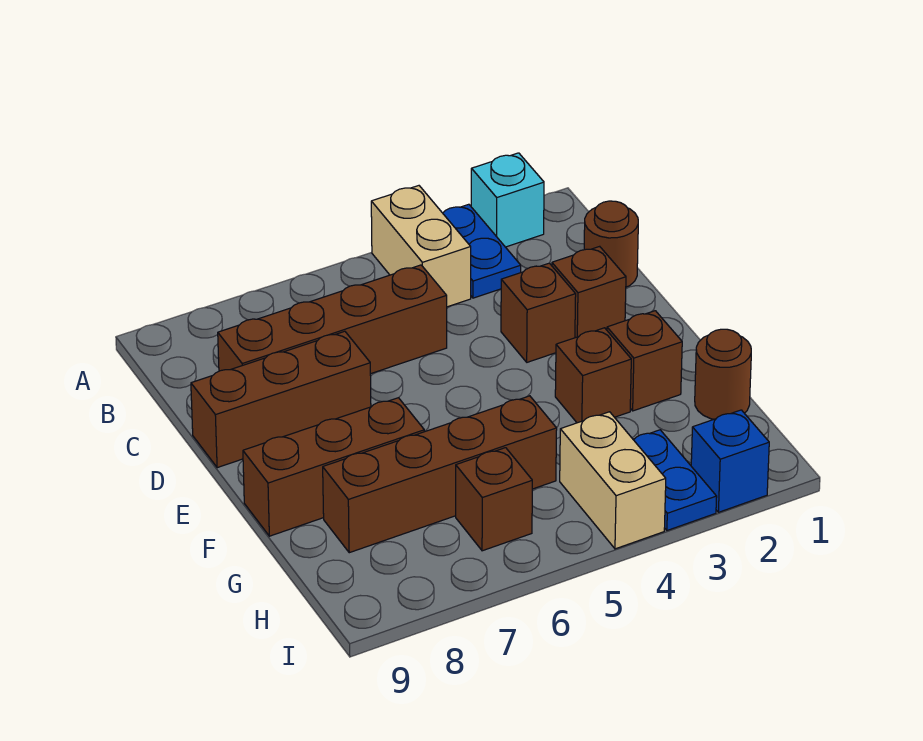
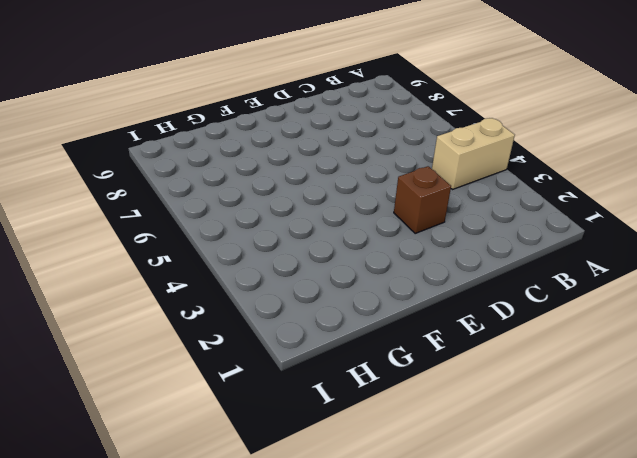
none -> cyan brick A2 level 1
none -> blue plate A3:B3 level 1
none -> brown round brick C1 level 1

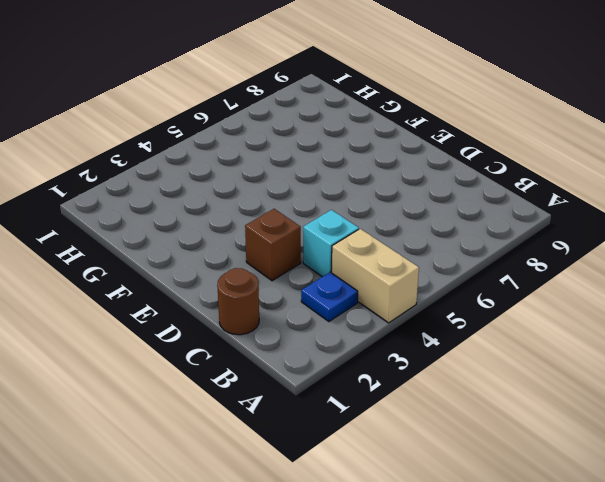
blue plate B3 level 1 -> blue plate A3:B3 level 1
cyan brick C4 level 1 -> cyan brick A2 level 1
none -> brown brick C5:C8 level 1
none -> brown brick D2 level 1
none -> brown brick D7:D9 level 1

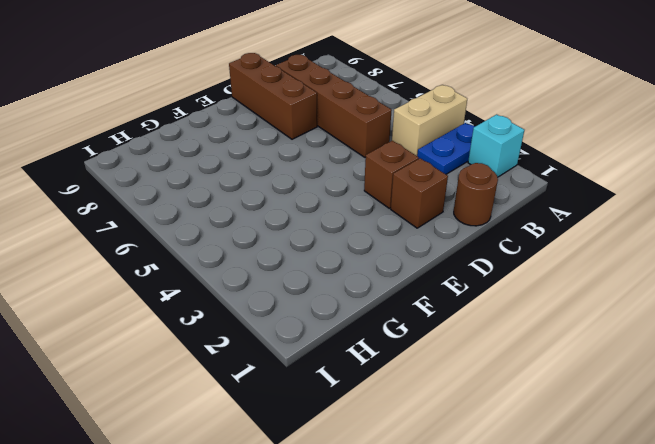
none -> brown brick F2 level 1
none -> brown brick F3 level 1
none -> brown brick F7:F9 level 1

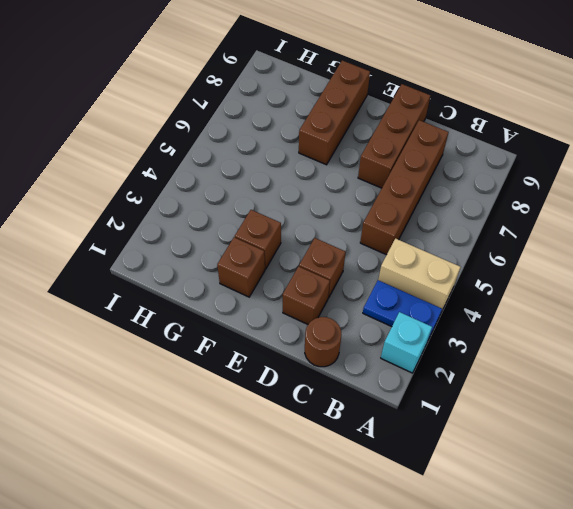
none -> brown round brick G1 level 1
none -> brown brick G5:G8 level 1
none -> blue plate H3:I3 level 1

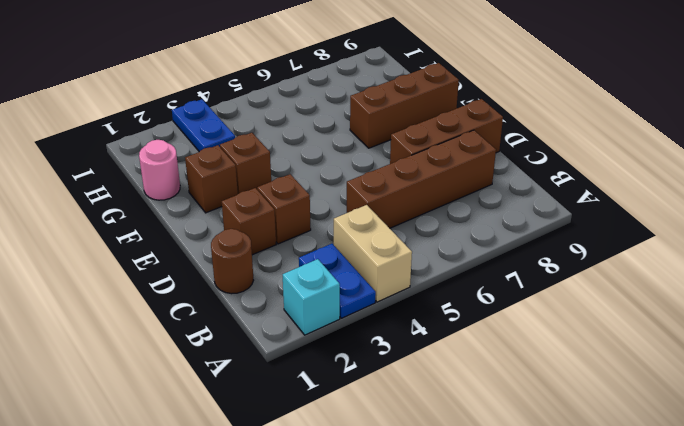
pink round brick G1 level 1 -> brown round brick G1 level 1
none -> brown brick G5:G8 level 1
none -> tan brick H4:I4 level 1
none -> brown brick H6 level 1

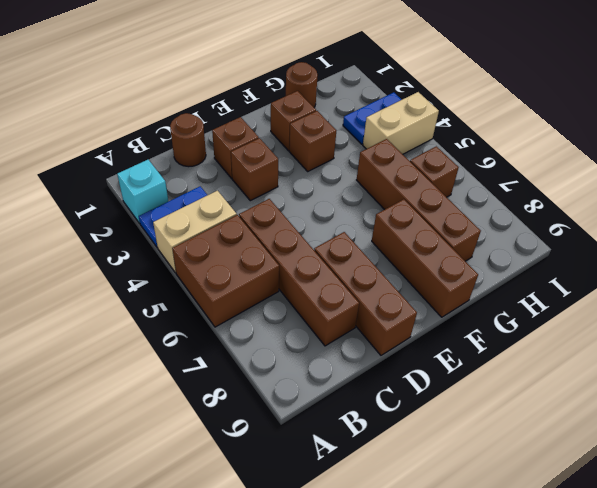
brown brick A5:B6 level 1 -> none
none -> blue brick I2 level 1

